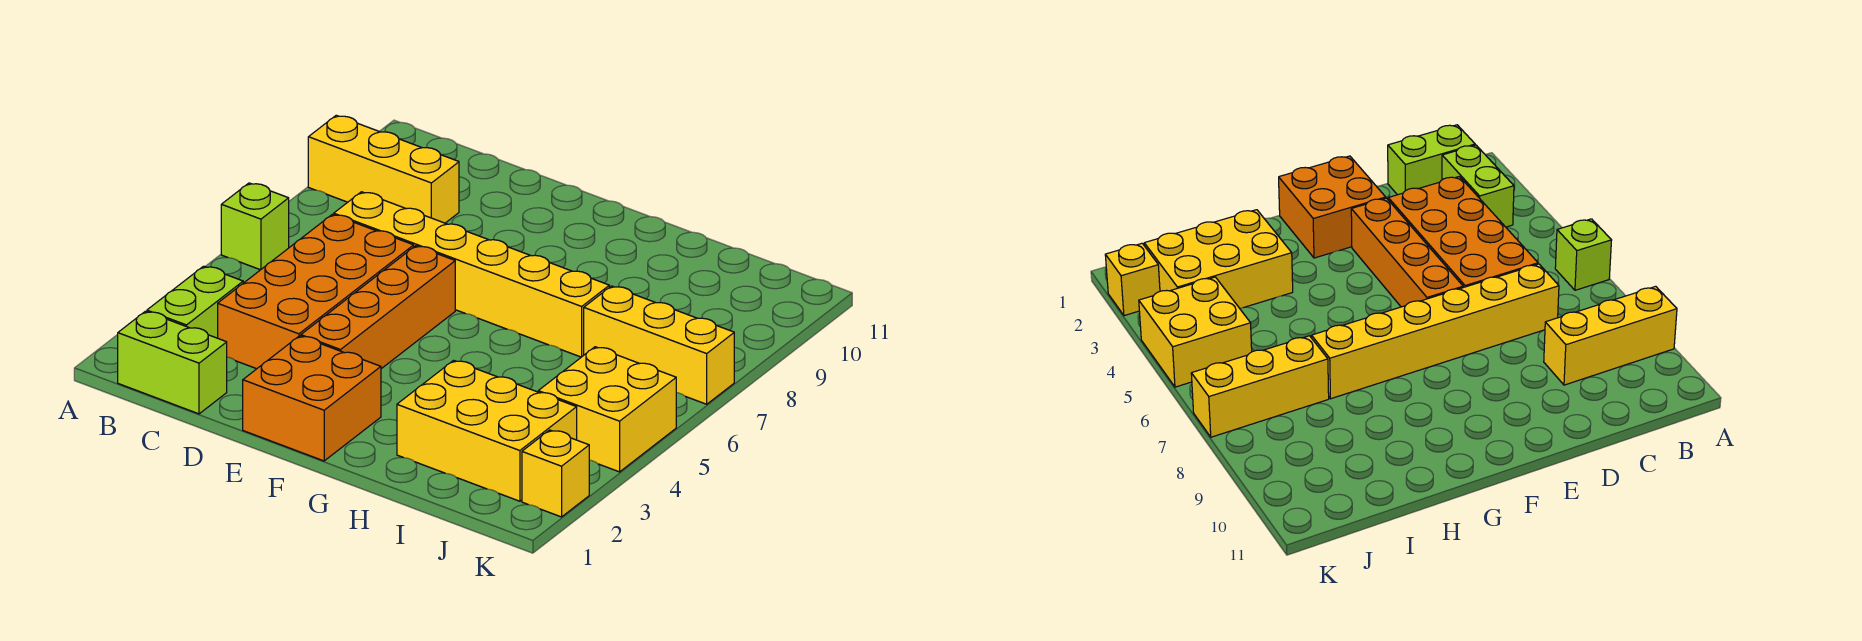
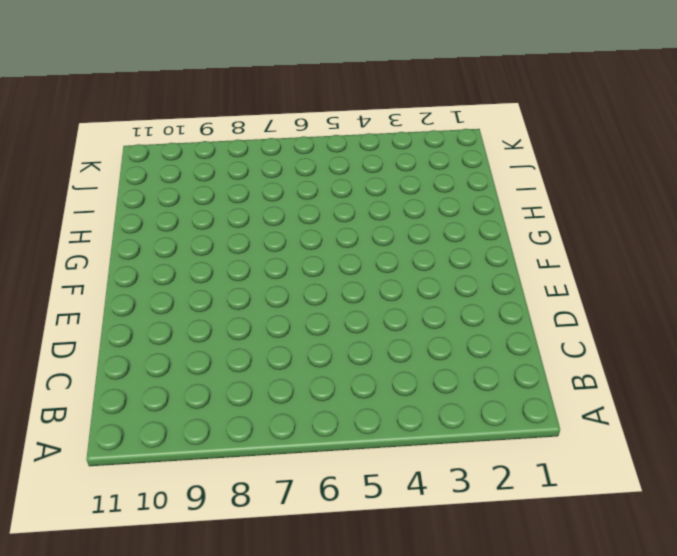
none -> lime brick A6 level 1
none -> yellow brick A9:C9 level 1
none -> lime brick B1:C1 level 1

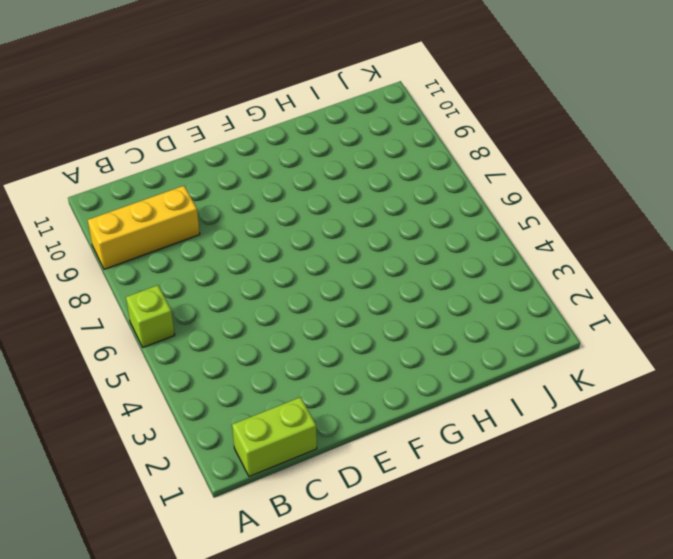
none -> lime brick B2:B3 level 1
none -> orange brick C3:D6 level 1
none -> yellow brick C7:H7 level 1

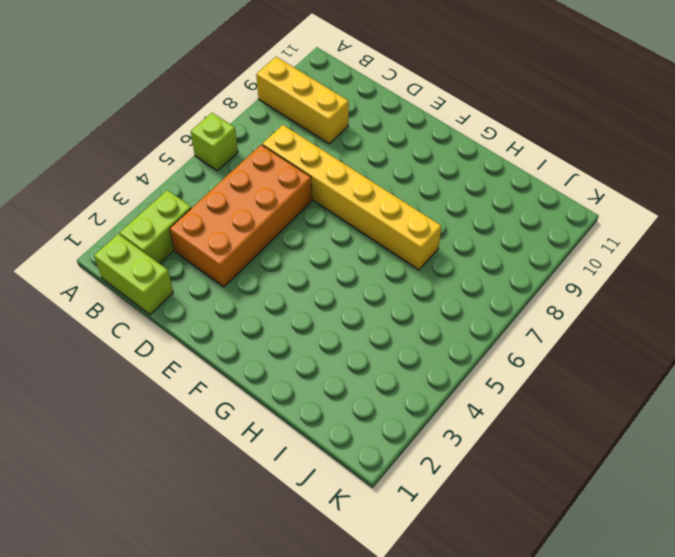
none -> orange brick E1:F2 level 1
none -> orange brick E3:E6 level 1
none -> yellow brick H2:J3 level 1

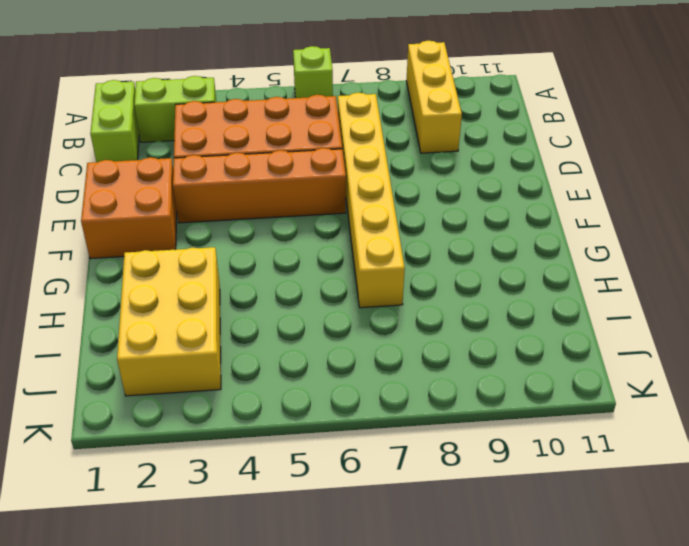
none -> yellow brick I7:K7 level 1
none -> yellow brick J4:K5 level 1
none -> yellow brick K2 level 1

